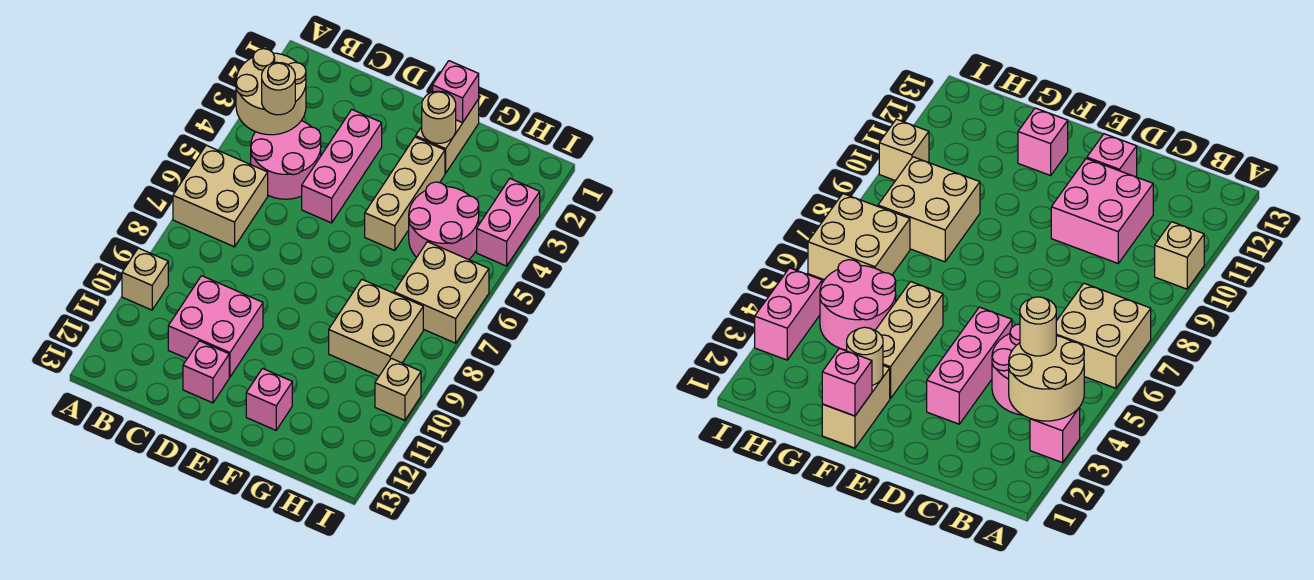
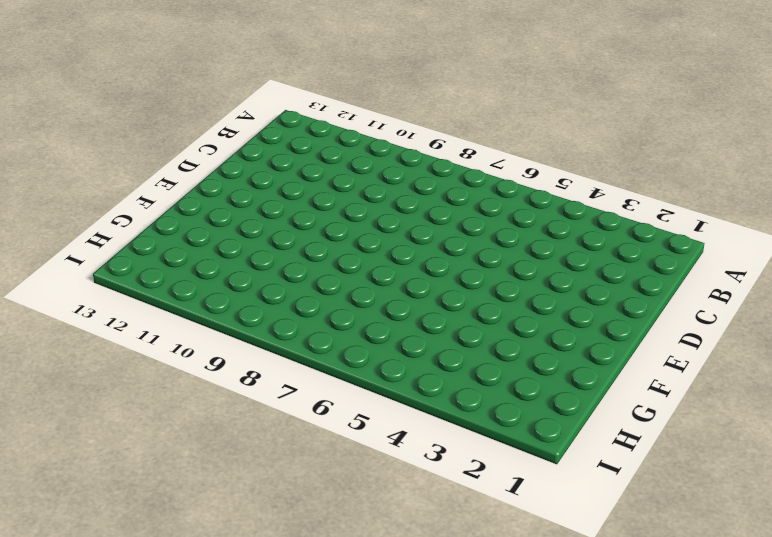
none -> pink brick A3 level 1
none -> tan brick A6:B7 level 1
none -> tan brick A10 level 1

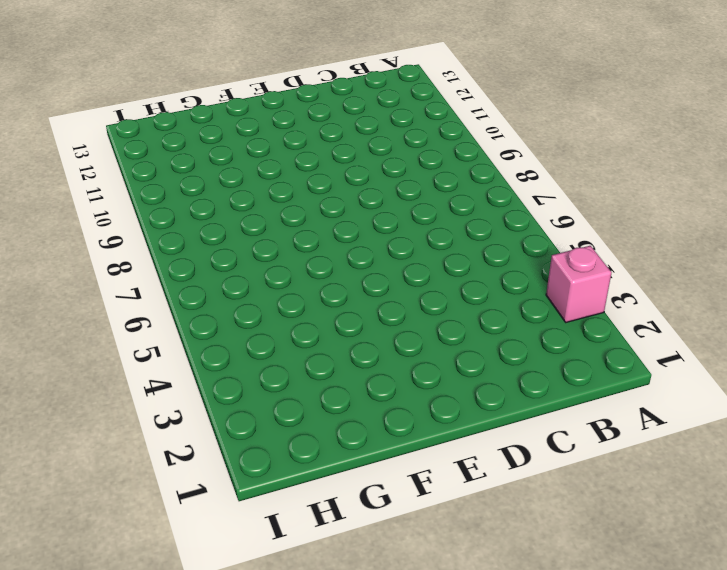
none -> tan brick A6:B7 level 1
none -> tan brick A10 level 1
none -> pink round brick B4:C5 level 1

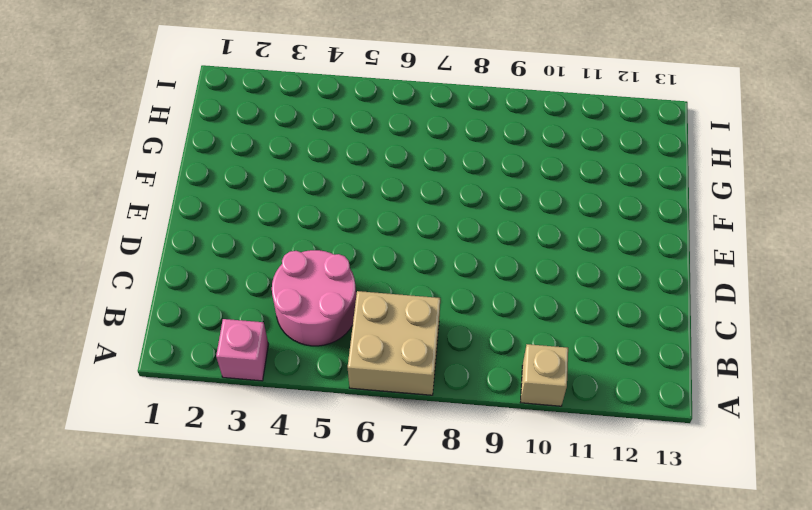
none -> pink brick C10:D11 level 1
none -> pink brick D3:D5 level 1
none -> pink brick D12 level 1

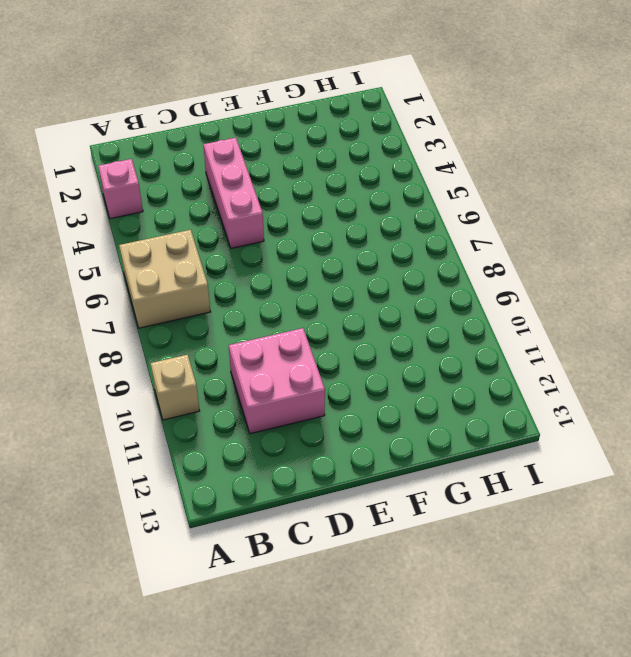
none -> pink round brick B4:C5 level 1
none -> pink brick D12 level 1
none -> tan brick F1:F2 level 1

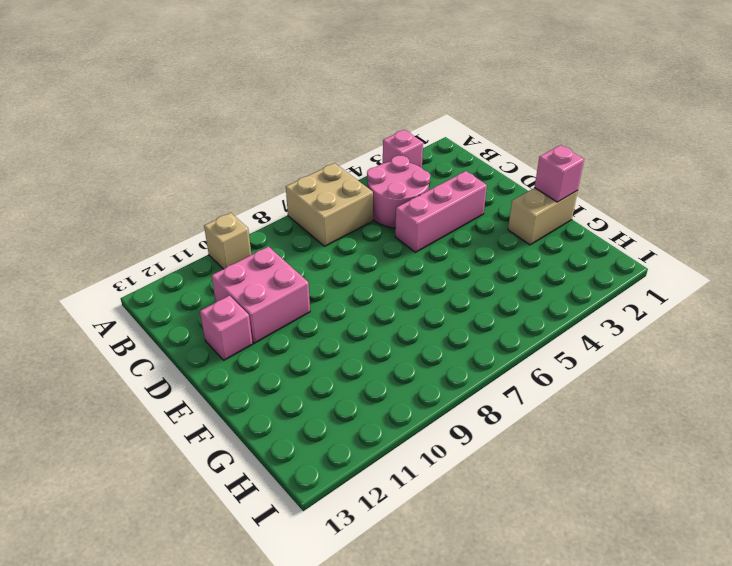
none -> tan brick F3:F5 level 1
none -> pink brick F12 level 1
none -> pink round brick G4:H5 level 1

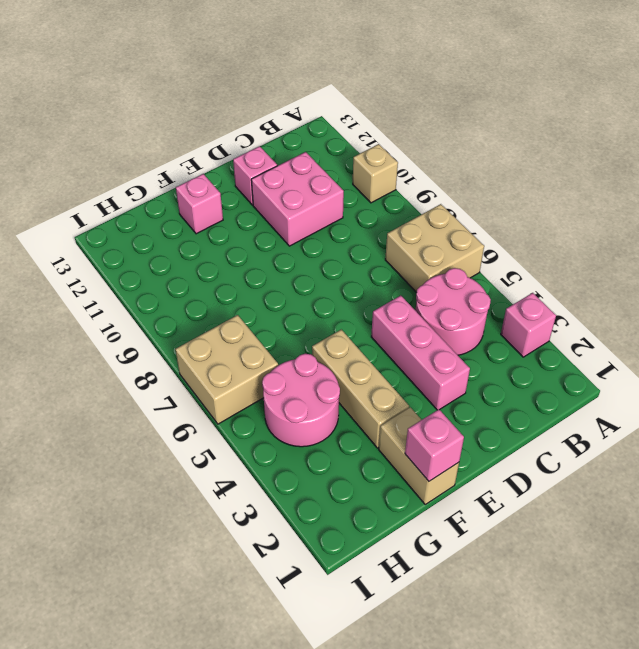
none -> tan brick G8:H9 level 1
none -> pink brick I3:I4 level 1
none -> tan brick I10 level 1

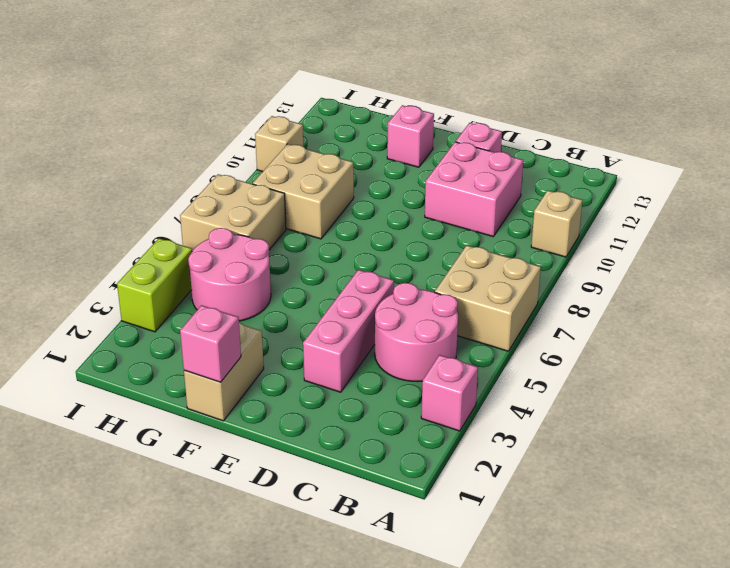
lime brick I3:I4 level 1 -> pink brick I3:I4 level 1
none -> tan brick F3:F5 level 1
none -> tan round brick A3:B4 level 2
none -> tan round brick F2 level 2

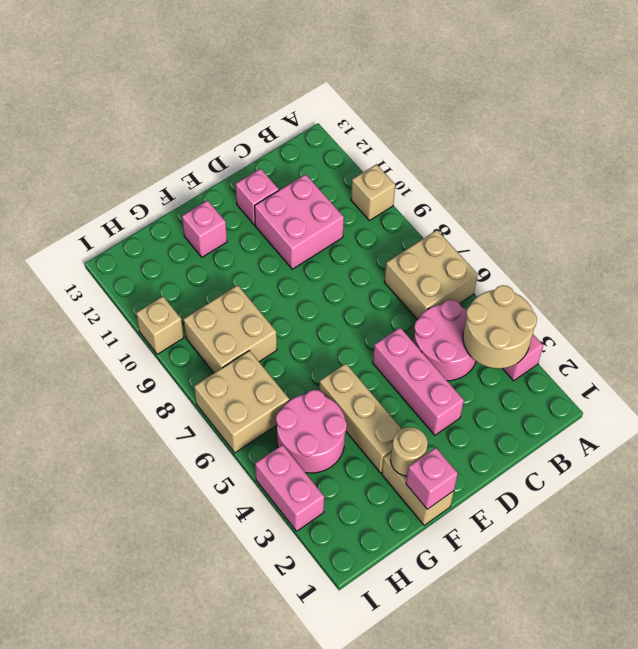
none -> tan round brick B4 level 3

